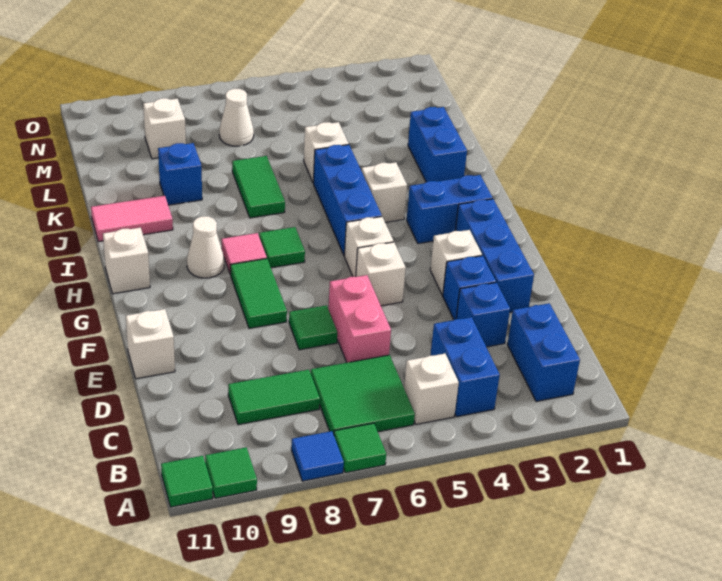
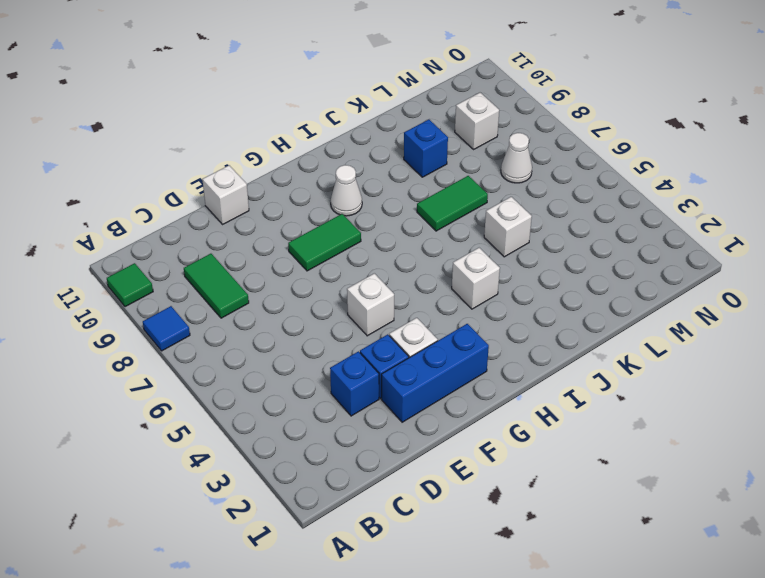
none -> green tile A7 level 1
none -> green tile A11 level 1
none -> blue brick B2:C2 level 1
none -> blue brick B4:C4 level 1

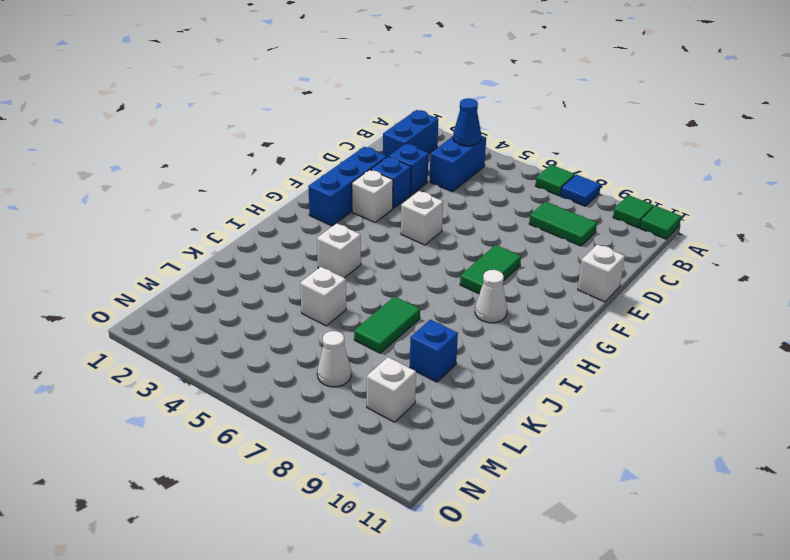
blue cone B4 level 2 -> none
none -> white brick B5 level 1
none -> green tile B6:C7 level 1
none -> pink brick D6:E6 level 1
none -> green tile E7 level 1

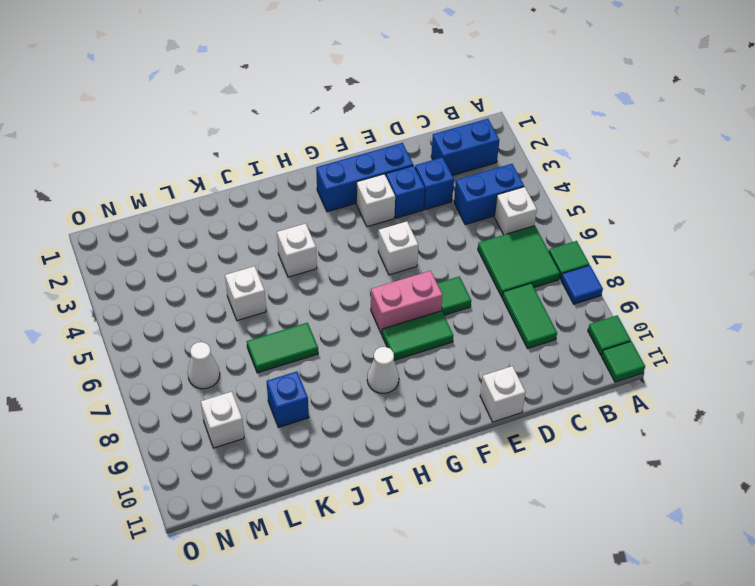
pink brick F7:G7 level 1 -> pink brick D6:E6 level 1
none -> white brick G5 level 1
none -> blue brick H2:H3 level 1
none -> blue brick H5:J5 level 1
none -> green tile H7 level 1

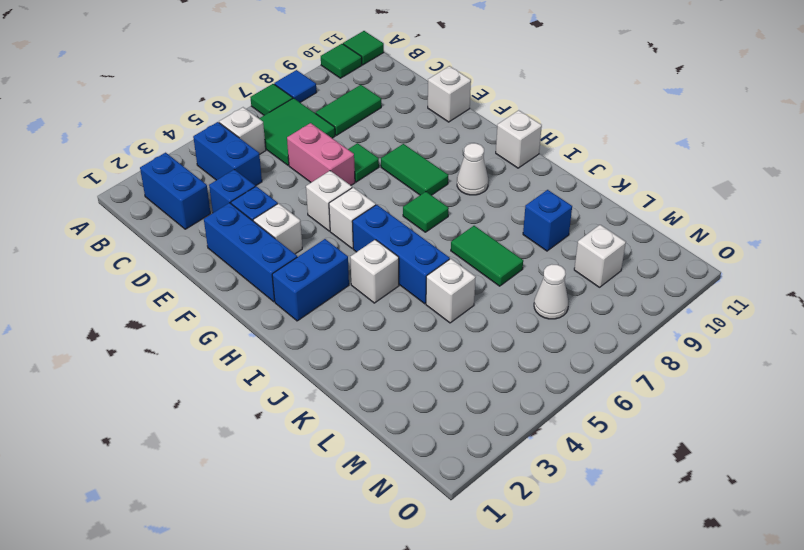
none -> pink tile H8 level 1
none -> blue brick J2:K2 level 1
none -> pink tile J10:J11 level 1

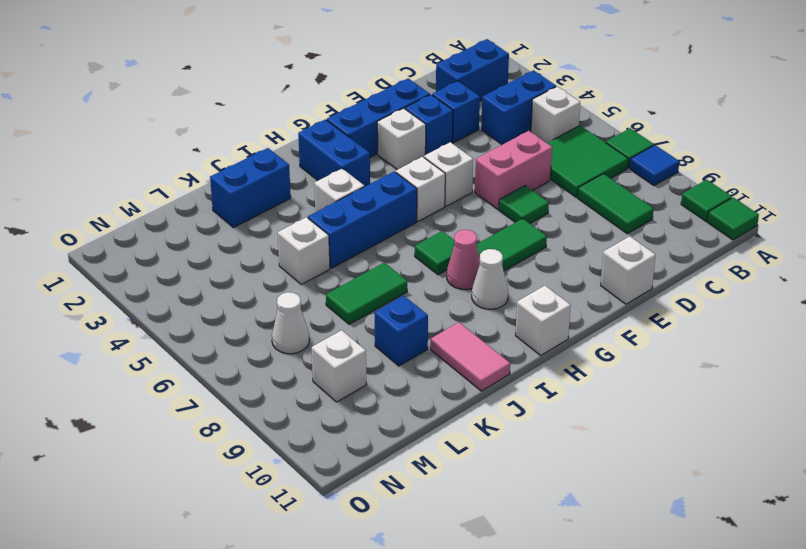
pink cone H8 level 1 -> pink tile H8 level 1

